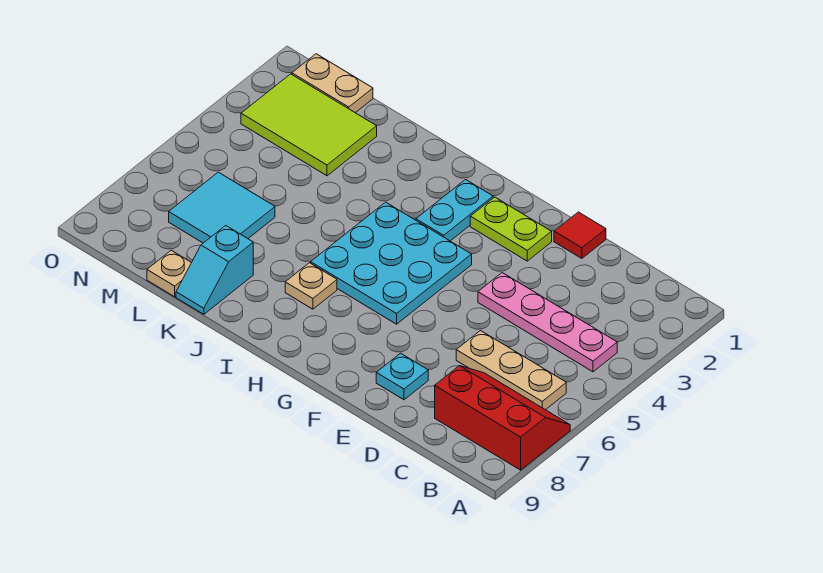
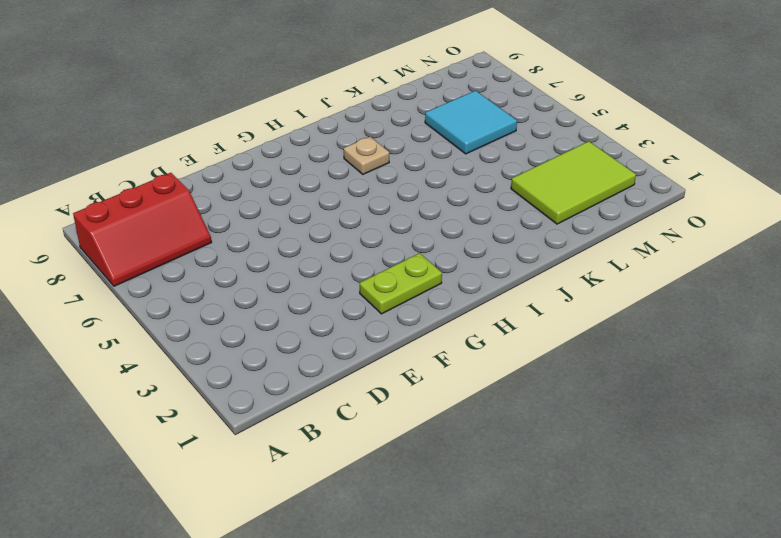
none -> pink plate B4:E4 level 1
none -> tan plate B6:D6 level 1
none -> red tile E1 level 1

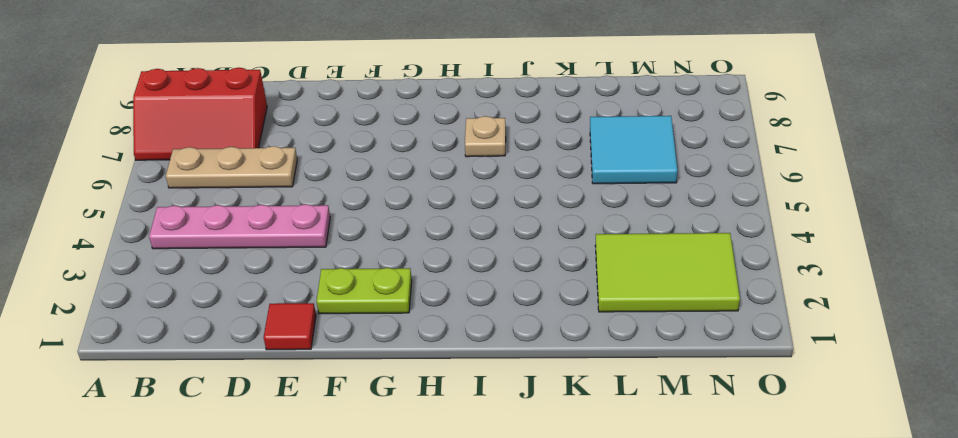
none -> cyan plate E8 level 1
none -> cyan plate G4:I6 level 1
none -> cyan plate H2:H3 level 1

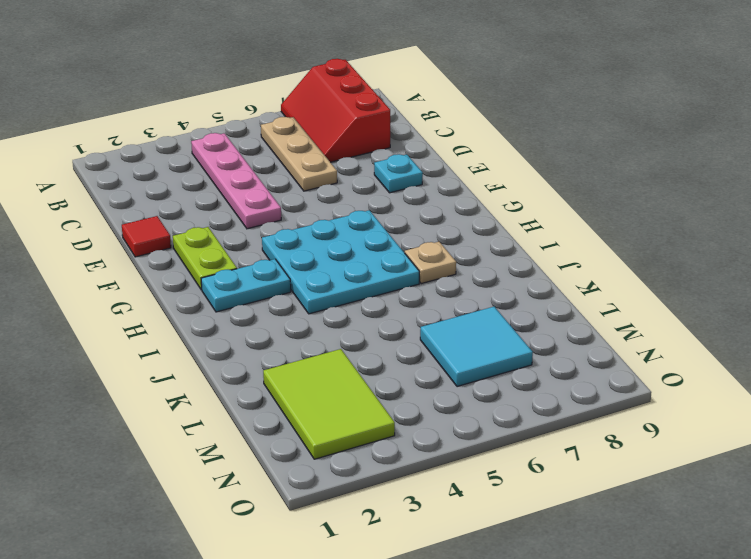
none -> cyan slope K8:K9 level 1 top 8
none -> tan plate L9 level 1
none -> tan plate M1:N1 level 1

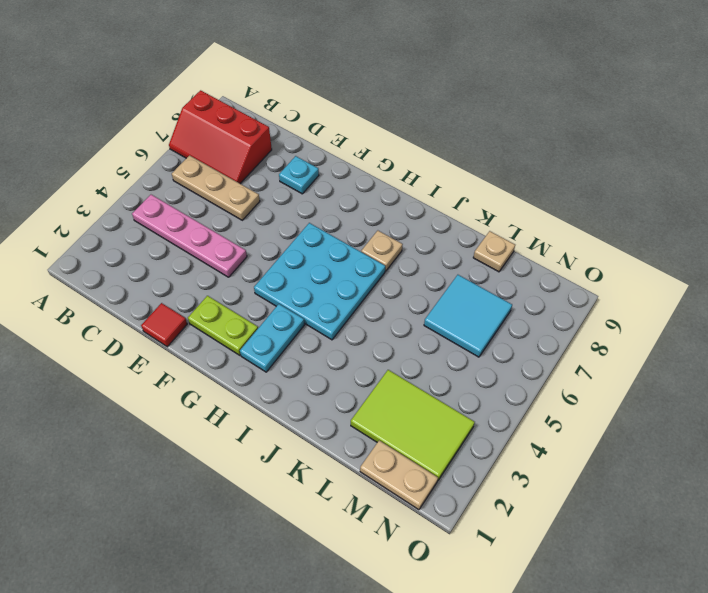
none -> cyan slope K8:K9 level 1 top 8

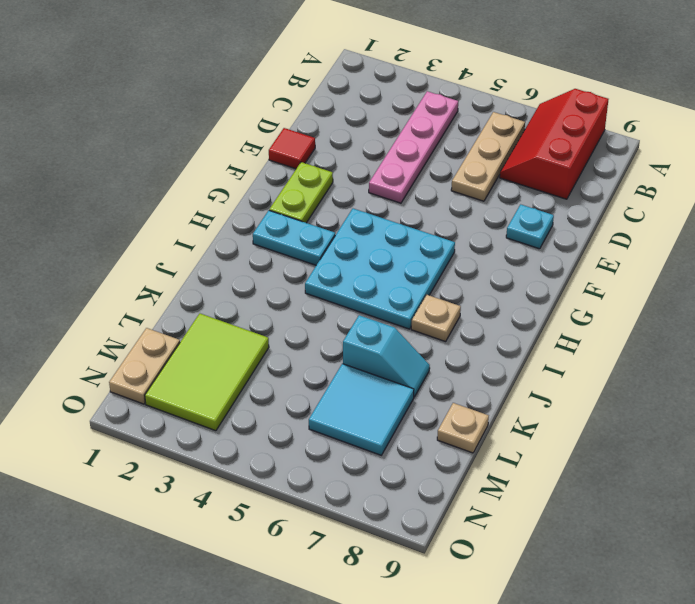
cyan slope K6:K7 level 1 top 6 -> cyan slope K8:K9 level 1 top 8

